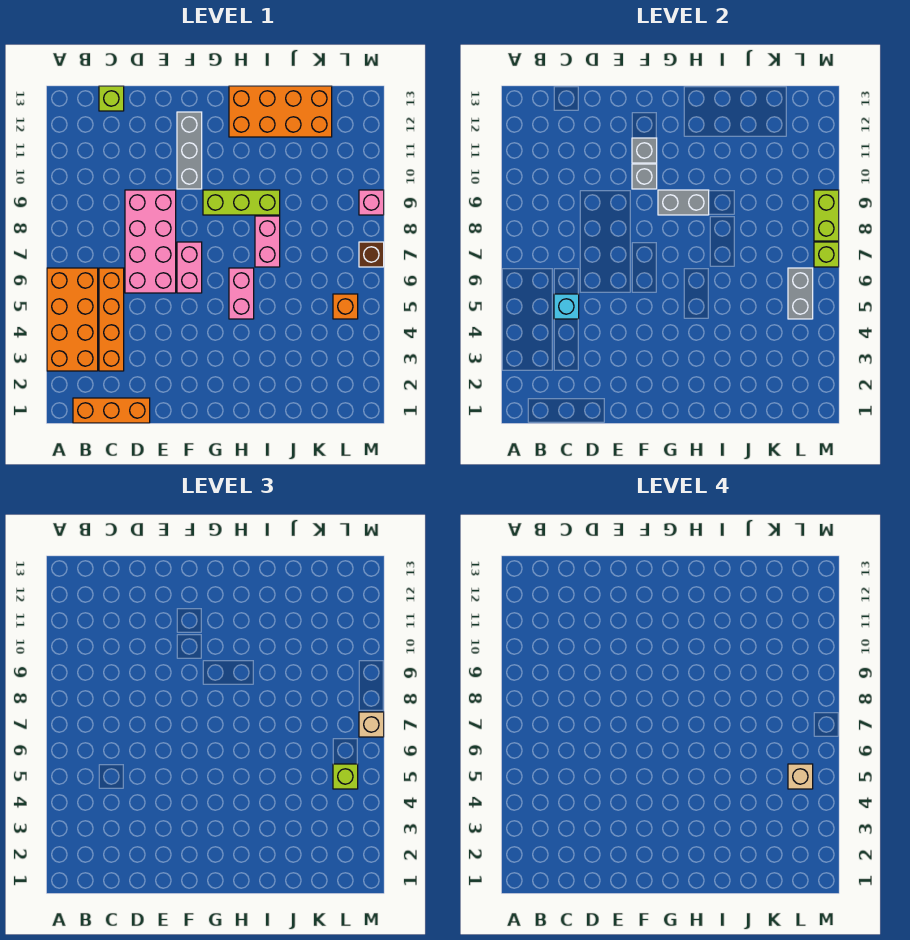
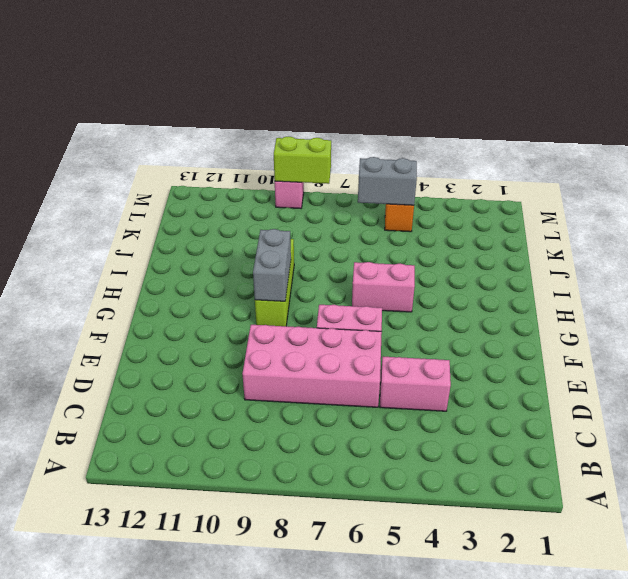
pink brick D4:D5 level 1 -> pink brick I7:I8 level 1
none -> orange brick A3:B6 level 1
none -> orange brick B1:D1 level 1
none -> orange brick C3:C6 level 1

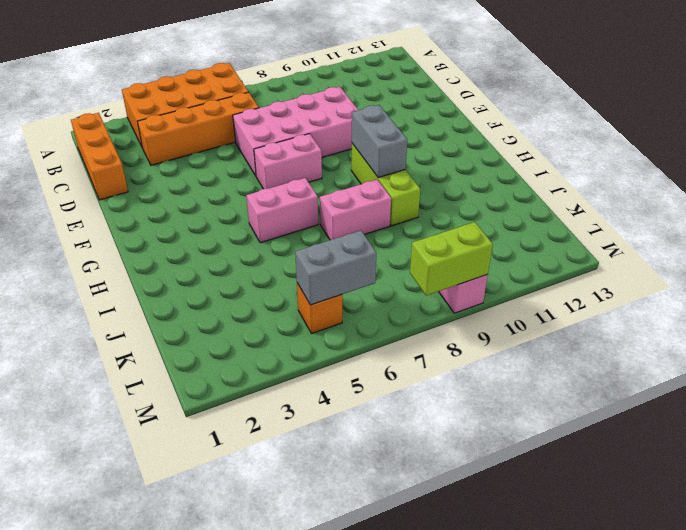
none -> lime brick C13 level 1
none -> grey brick F10:F12 level 1
none -> orange brick H12:K13 level 1

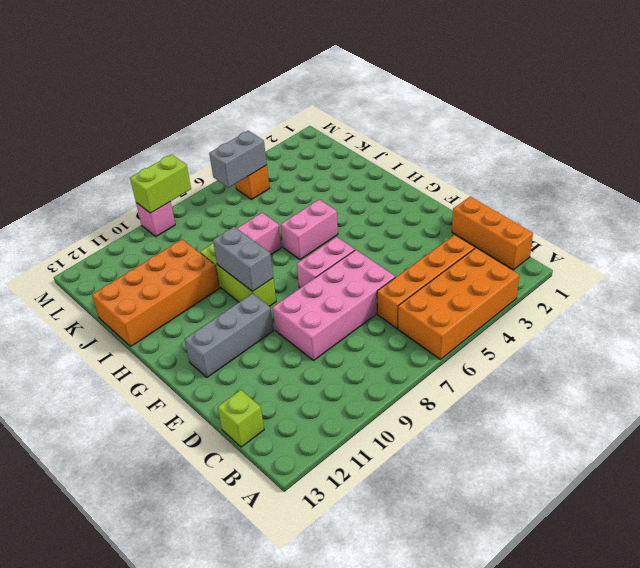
orange brick I10:J13 level 1 -> orange brick H12:K13 level 1
none -> brown brick M7 level 1
none -> cyan brick C5 level 2
none -> grey brick F10 level 2

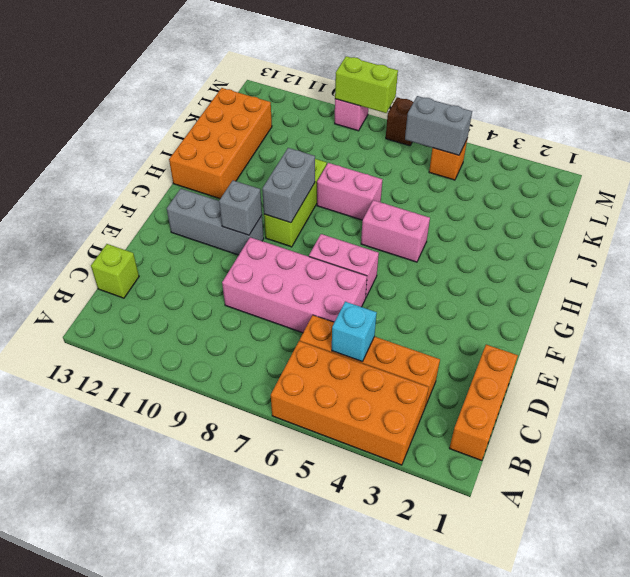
none -> grey brick F11 level 2
none -> lime brick M7 level 2
none -> lime brick L5 level 3

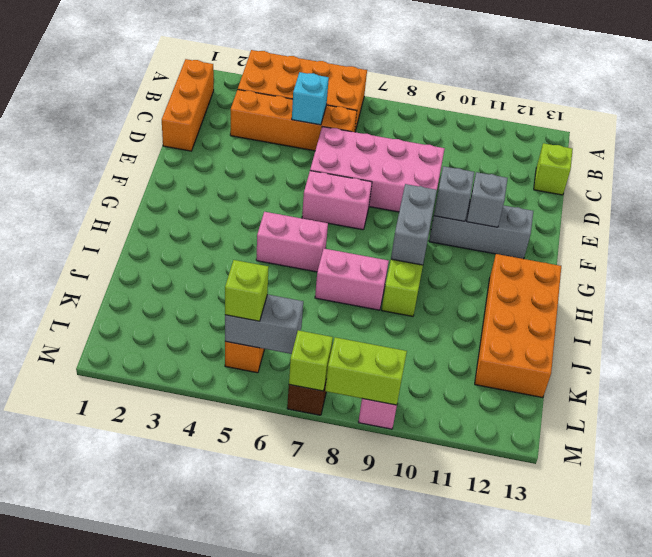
none -> tan brick M7 level 3
none -> tan brick L5 level 4

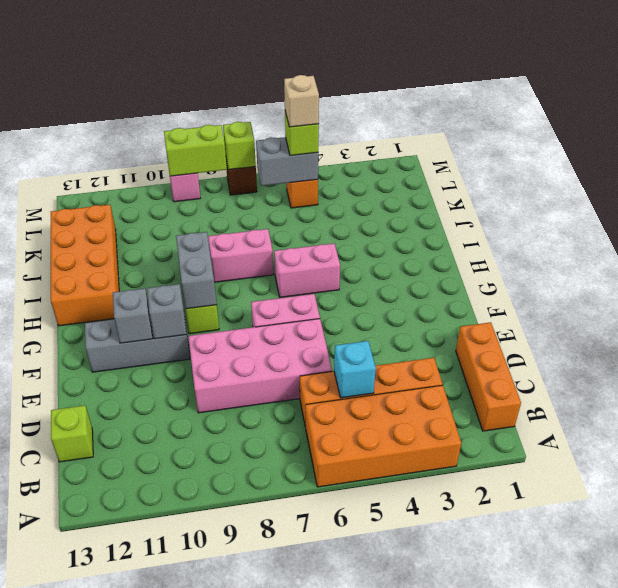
none -> tan brick M7 level 3

